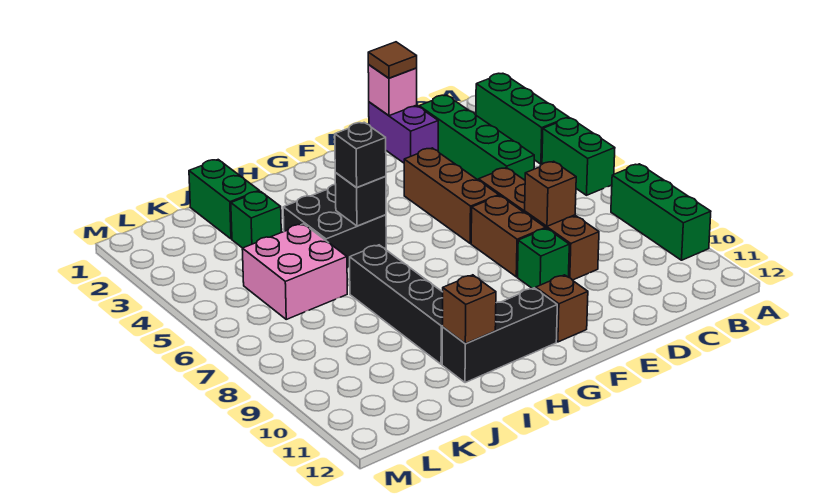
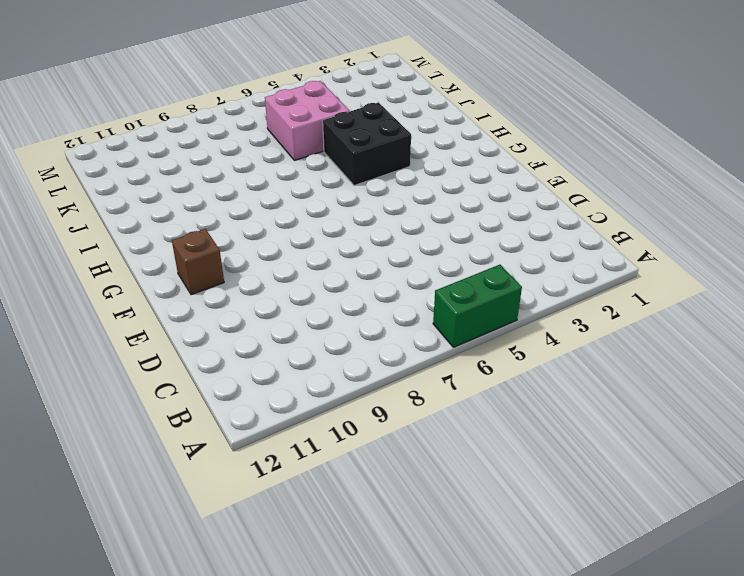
none -> green brick A2:A4 level 1
none -> green brick A8:A10 level 1
none -> green brick C2:C5 level 1

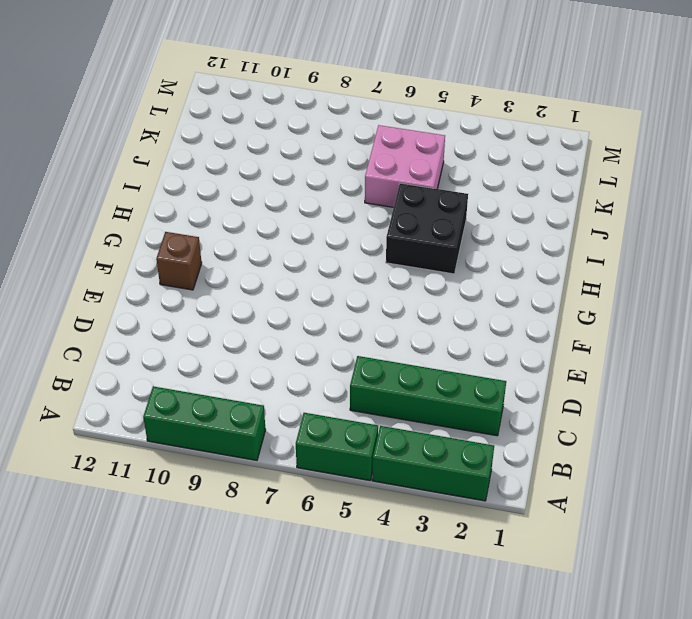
none -> purple brick D1:D2 level 1
none -> brown brick D6:D9 level 1
none -> brown brick E4:E6 level 1

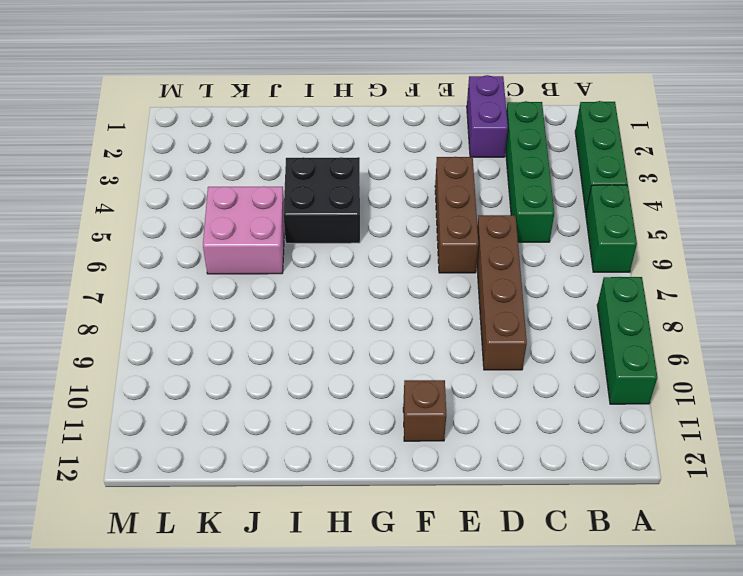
none -> brown brick E7:E8 level 1
none -> green brick E9 level 1
none -> black brick G11:I11 level 1

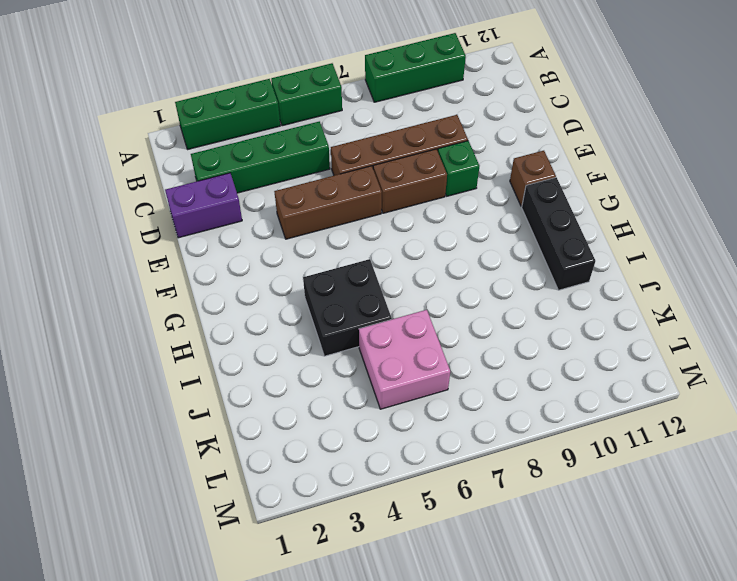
none -> black brick I7:I10 level 1
none -> green brick J1:J2 level 1
none -> green brick J3 level 1

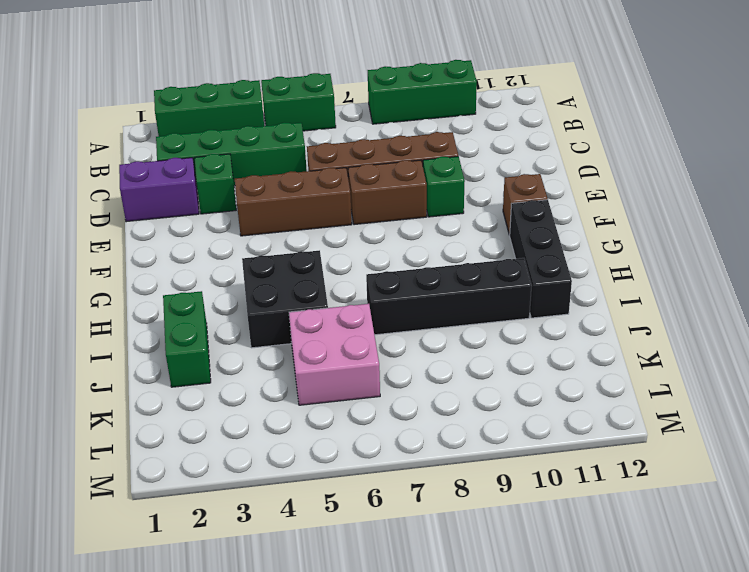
green brick D3 level 1 -> green brick J3 level 1
green brick I2:J2 level 1 -> green brick J1:J2 level 1
none -> pink brick D1 level 2
none -> brown brick D8 level 2
none -> black brick H5 level 2

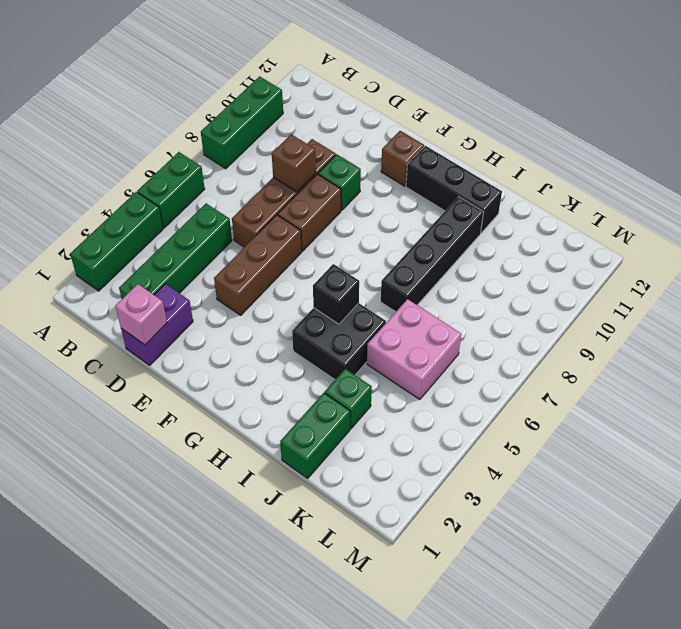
none -> brown brick I11 level 2
none -> brown tile D1 level 3
none -> black brick H5 level 3

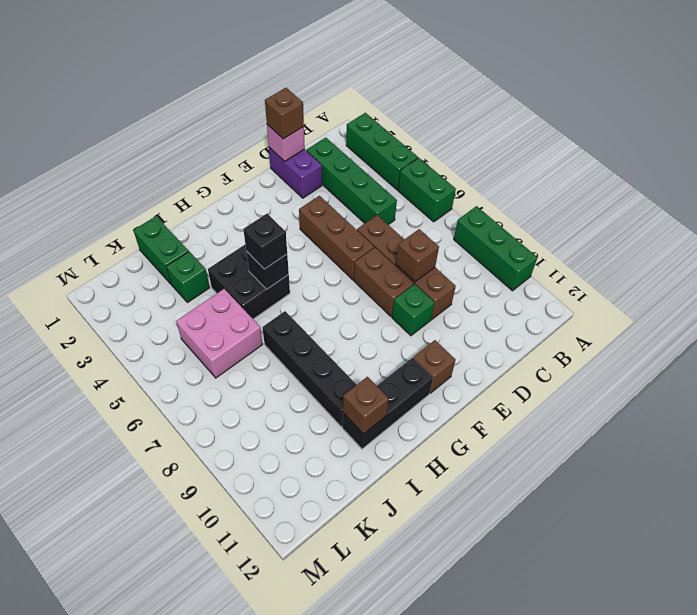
brown brick D1 level 3 -> brown tile D1 level 3

